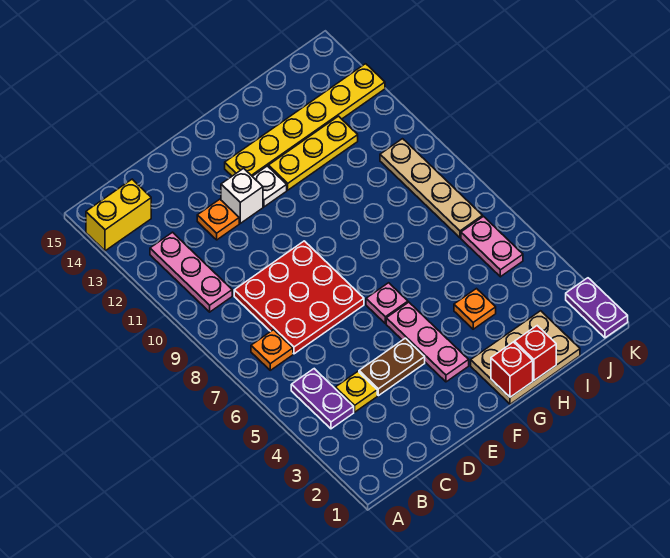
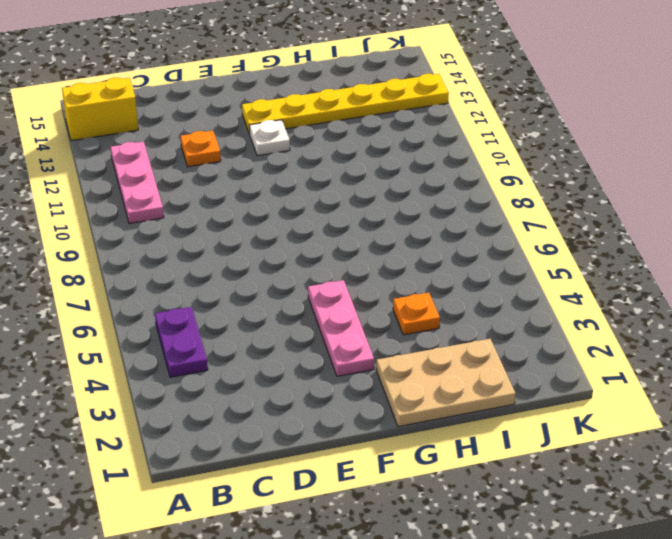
none -> orange plate B7 level 1
none -> yellow plate C4 level 1
none -> red plate C7:E9 level 1

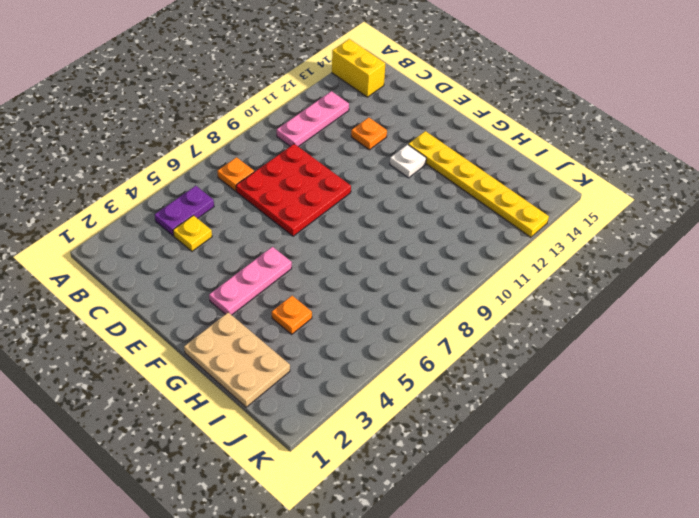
none -> brown plate D4:E4 level 1
none -> white brick E12 level 1
none -> pink plate F6 level 1

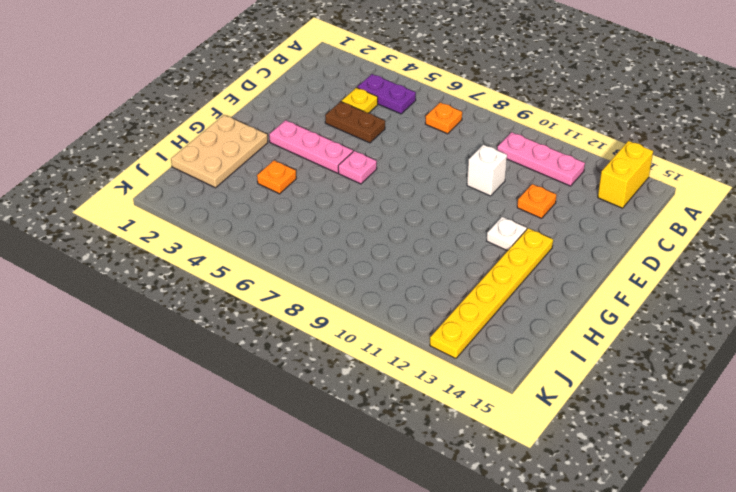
brown plate D4:D5 level 1 -> brown plate D4:E4 level 1
white brick D10 level 1 -> white brick E12 level 1
none -> red plate C7:E9 level 1
none -> yellow plate G12:I12 level 1
none -> pink plate J5:J6 level 1

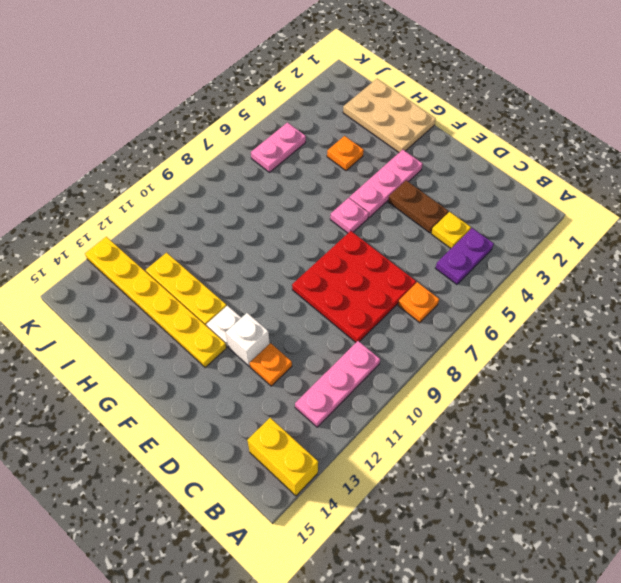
none -> tan plate J7:J10 level 1
none -> purple plate K1:K2 level 1
none -> red brick G1 level 2

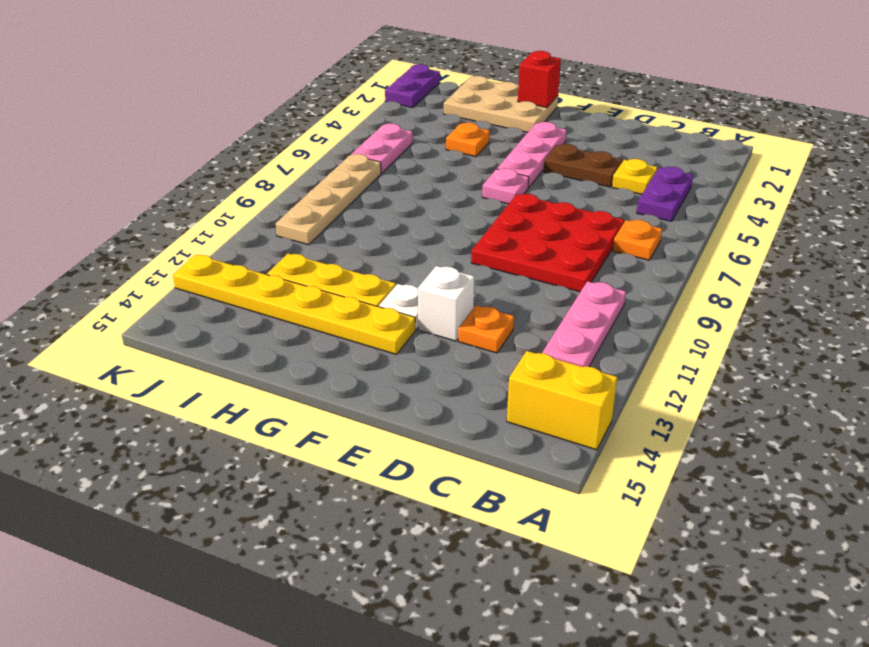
none -> red brick H1 level 2

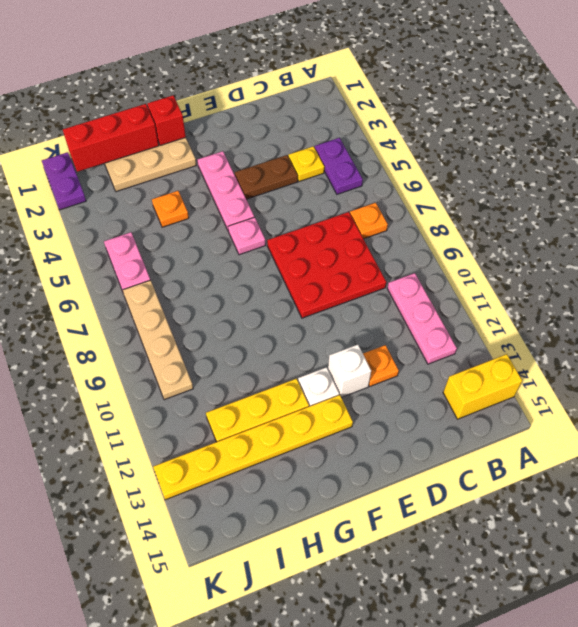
red brick H1:J1 level 2 -> red brick H1 level 2

